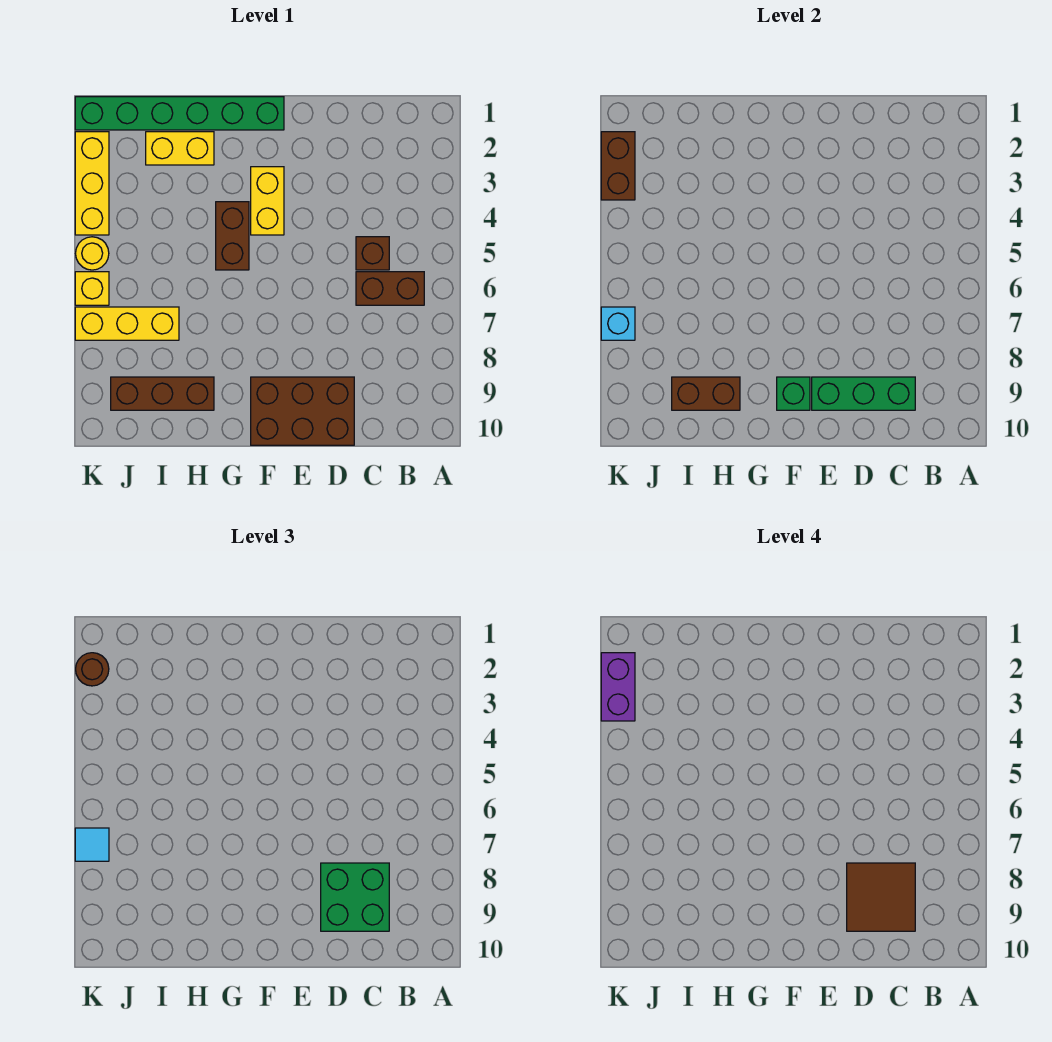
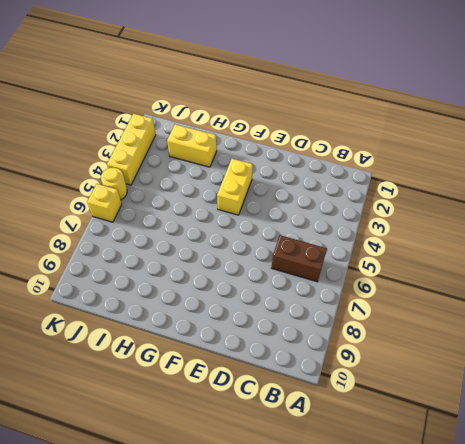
none -> brown brick C5 level 1
none -> brown brick D9:F10 level 1
none -> green brick F1:K1 level 1

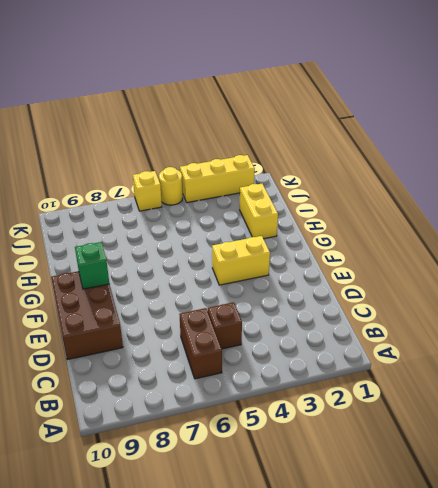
none -> green brick F1:K1 level 1
none -> brown brick G4:G5 level 1
none -> brown brick H9:J9 level 1

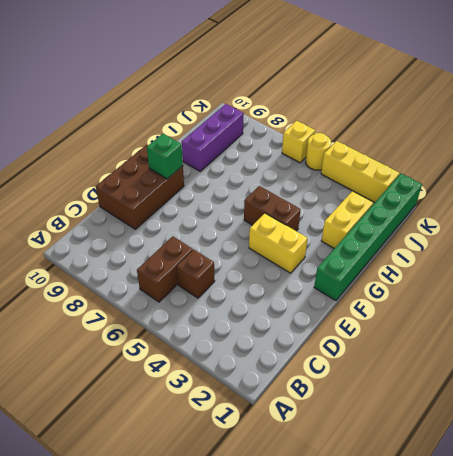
purple brick H9:J9 level 1 -> brown brick H9:J9 level 1
none -> yellow brick I7:K7 level 1
none -> green brick C9:E9 level 2
none -> brown brick H9:I9 level 2

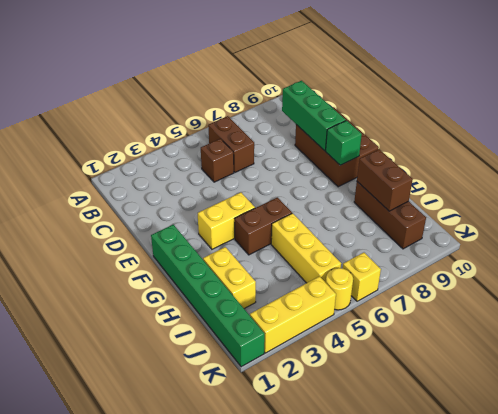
yellow brick H5:J5 level 1 -> yellow brick I7:K7 level 1
none -> brown brick K2:K3 level 2
none -> cyan brick K7 level 2
none -> green brick C8:D9 level 3

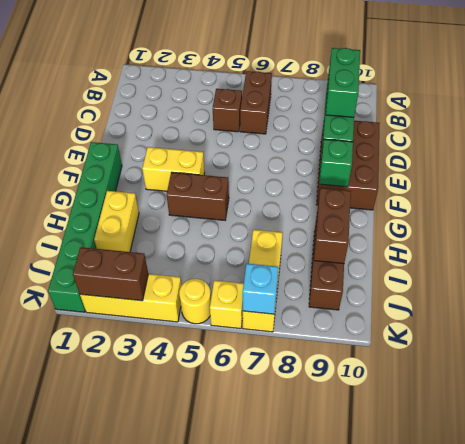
green brick C9:D9 level 3 -> green brick C8:D9 level 3
none -> brown round brick K2 level 3
none -> cyan tile K7 level 3
none -> brown tile C8:D9 level 4

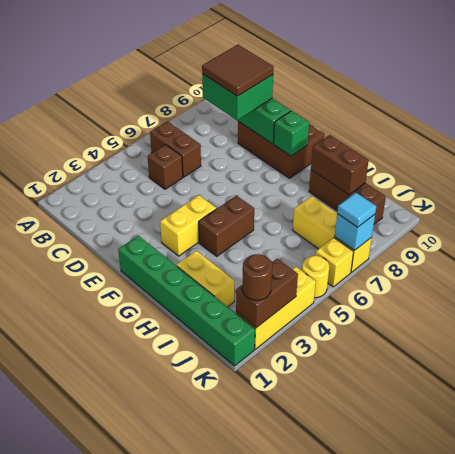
none -> purple brick K2:K3 level 4

